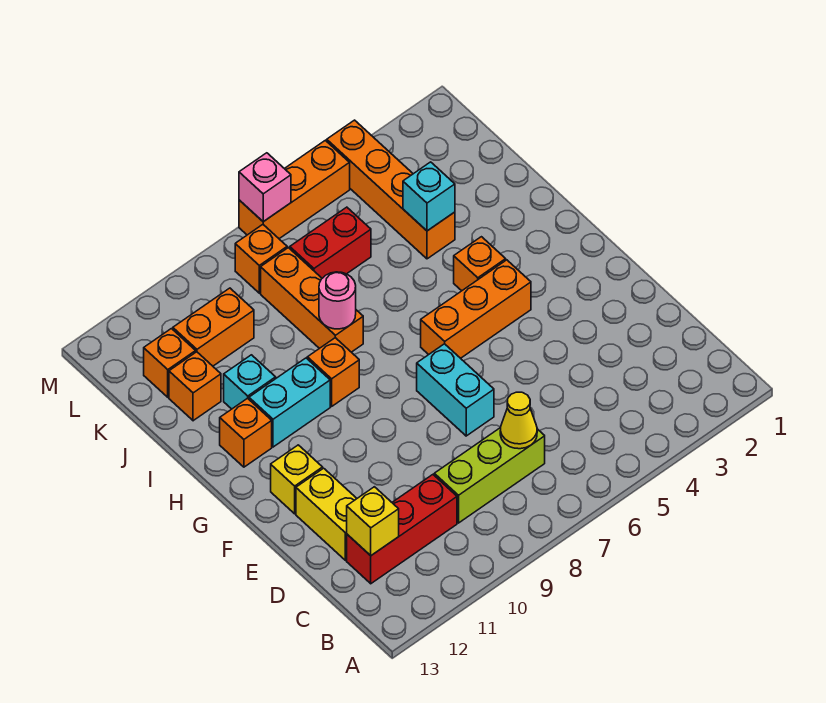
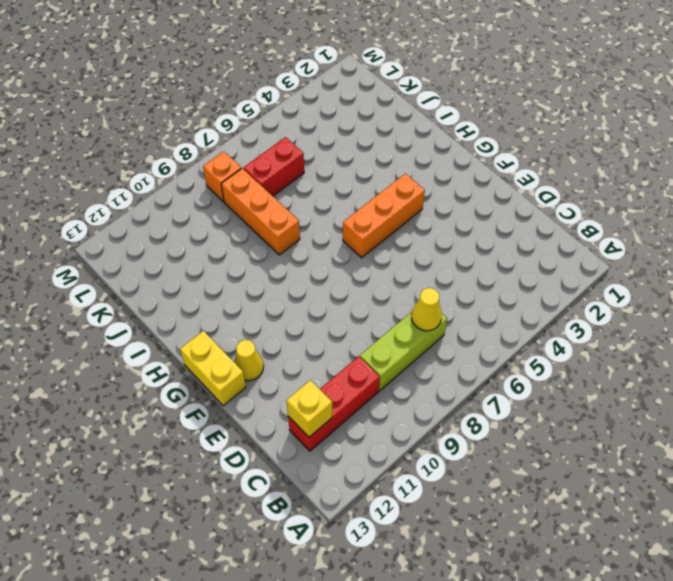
yellow cone F12 level 1 -> yellow brick F12 level 1
yellow brick F13:G13 level 1 -> yellow brick D12:E12 level 1
none -> cyan brick E7:F7 level 1
none -> orange brick H4 level 1
none -> orange brick H9 level 1

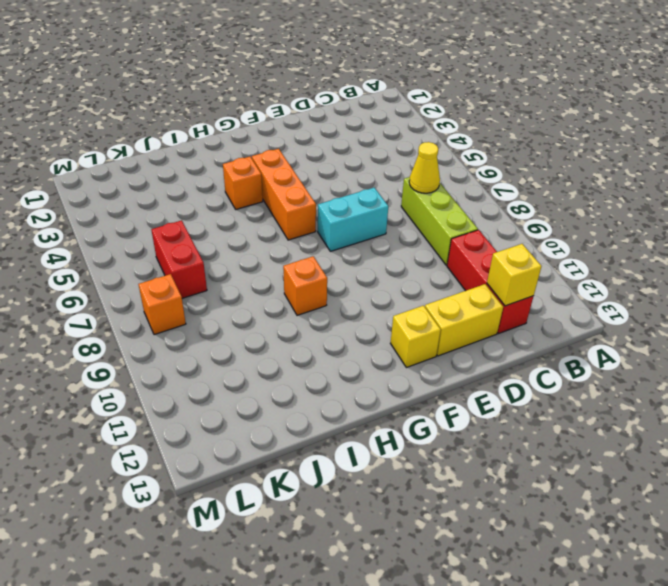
none -> cyan brick H10:H11 level 1
none -> orange brick H12 level 1
none -> orange brick I8:K8 level 1

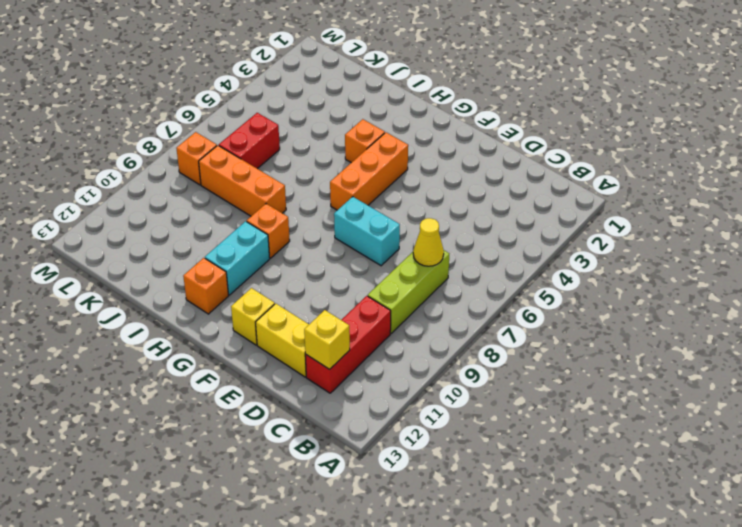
none -> cyan brick I11 level 1
none -> orange brick J4:M4 level 1
none -> orange brick J12 level 1

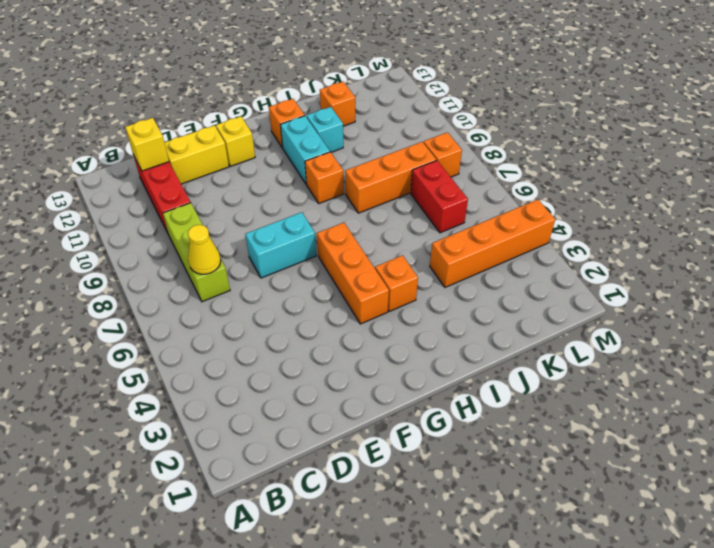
none -> orange brick K10:K11 level 1
none -> orange brick K12 level 1
none -> orange brick M5:M7 level 1

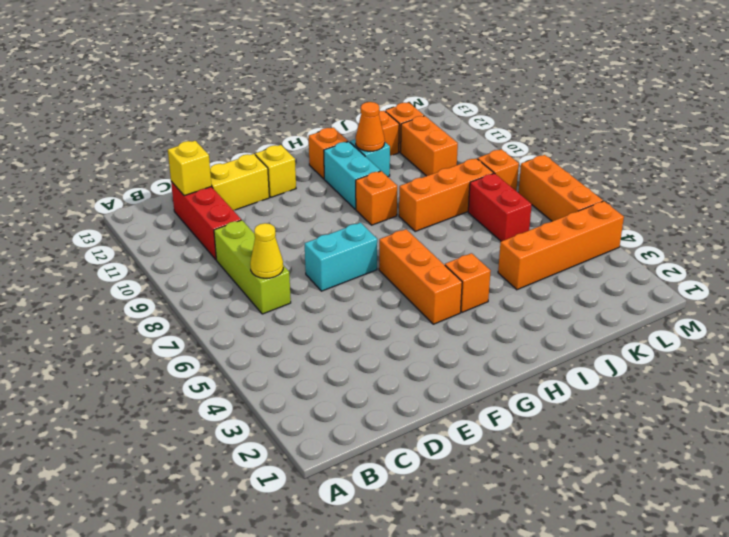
orange cone I11 level 2 -> none
none -> pink round brick I8 level 2
none -> cyan brick J4 level 2
none -> pink brick M7 level 2

